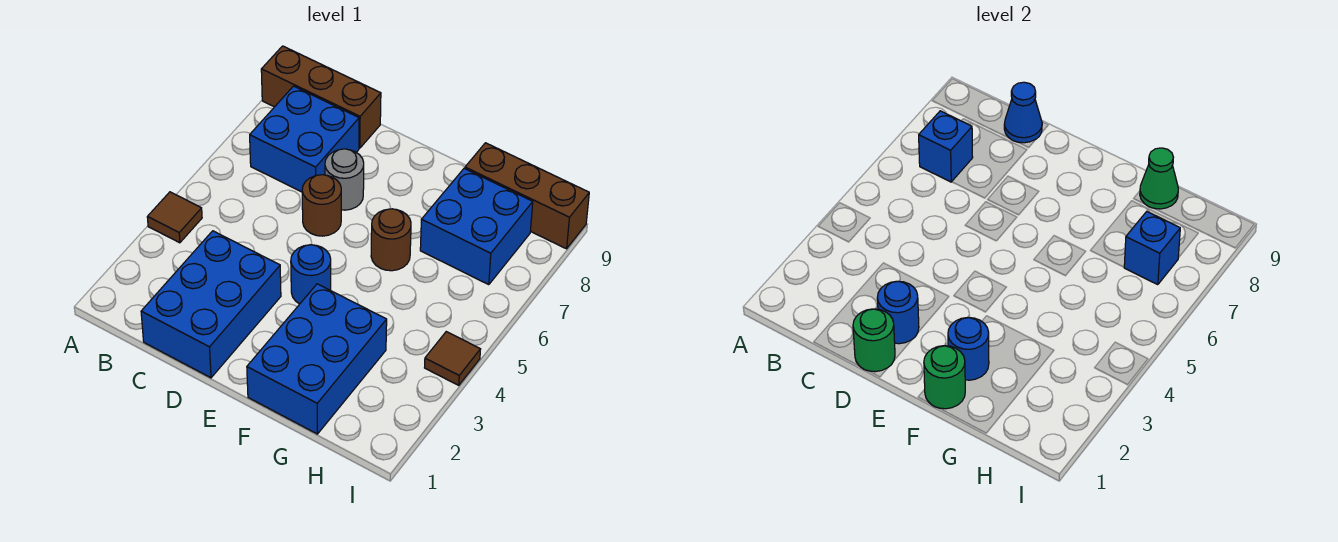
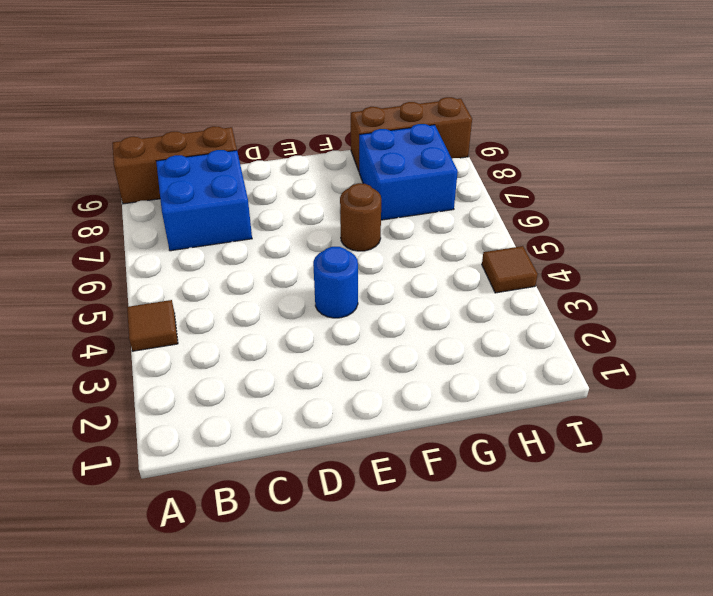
none -> blue brick C1:D3 level 1
none -> brown round brick D6 level 1
none -> grey round brick D7 level 1

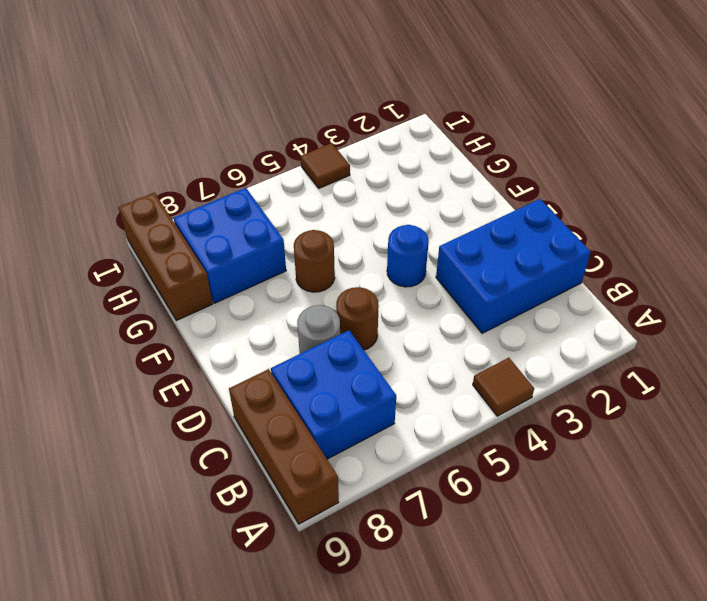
none -> blue brick F1:G3 level 1
none -> blue brick B7 level 2
none -> blue cone C9 level 2

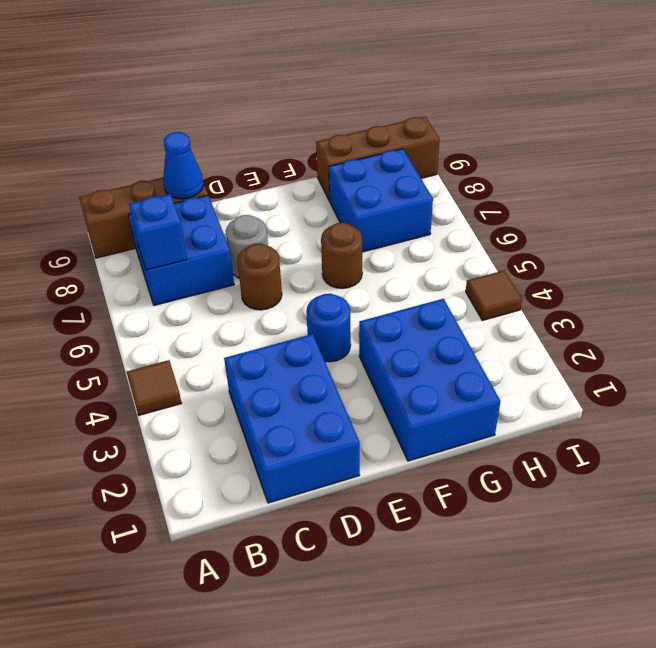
none -> green round brick D1 level 2
none -> blue round brick D2 level 2
none -> green round brick F1 level 2

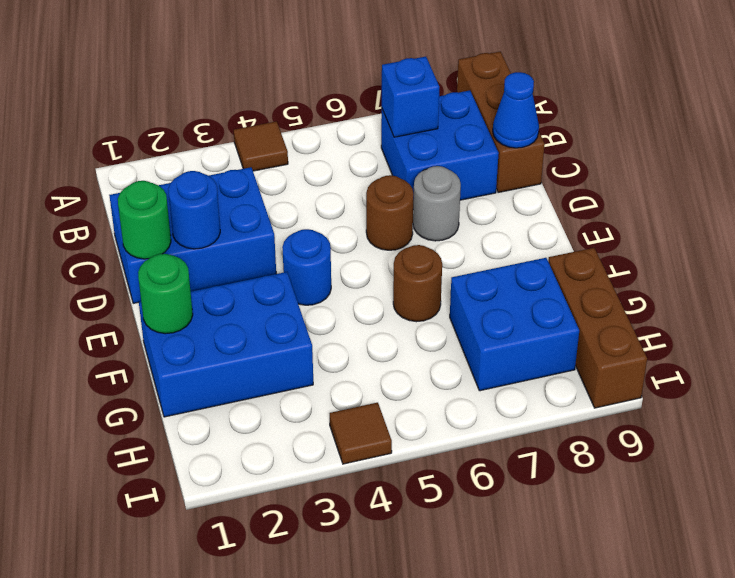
none -> blue round brick F2 level 2
none -> green cone G9 level 2
none -> blue brick H7 level 2

